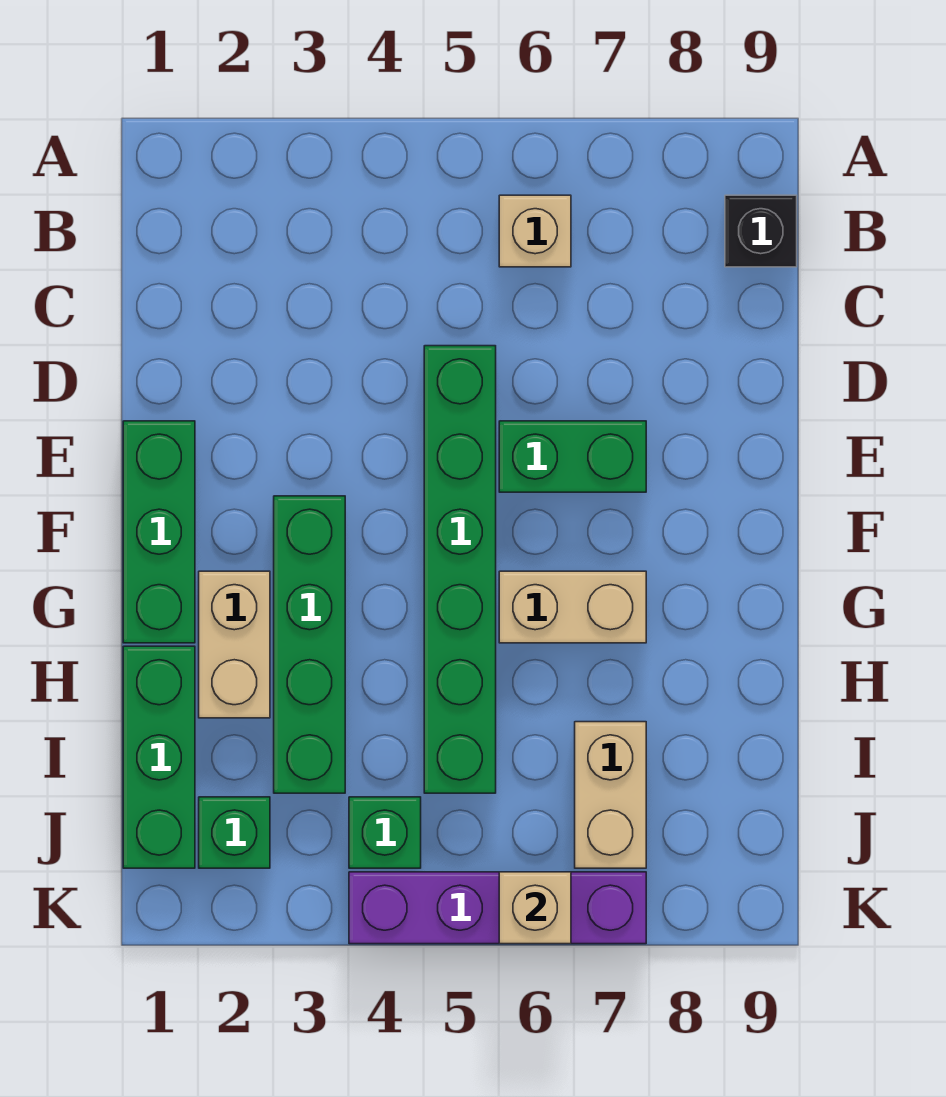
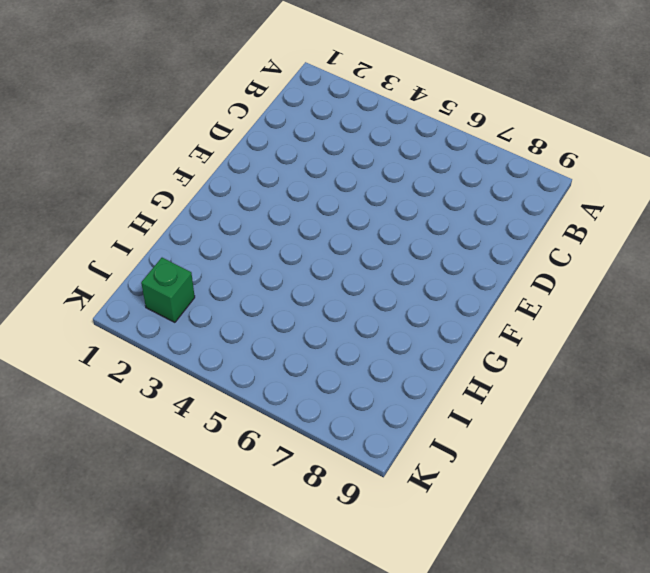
none -> tan brick B6 level 1
none -> black brick B9 level 1
none -> green brick D5:I5 level 1

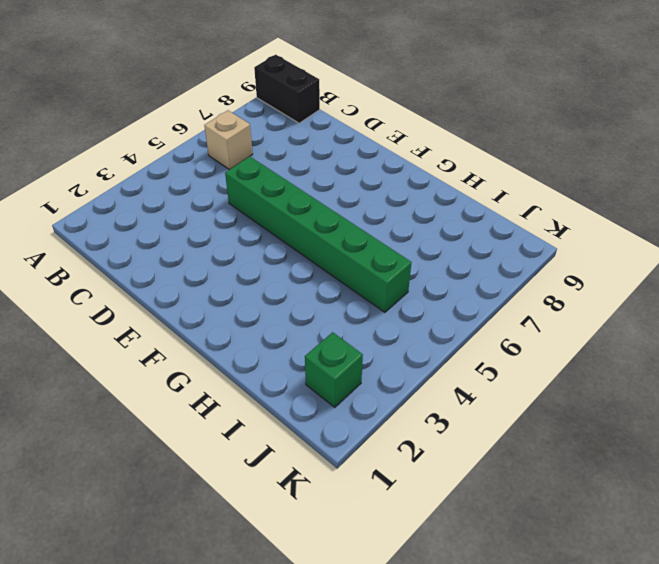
black brick A9:B9 level 1 -> black brick B9 level 1
none -> green brick E1:G1 level 1
none -> green brick E6:E7 level 1
none -> green brick F3:I3 level 1

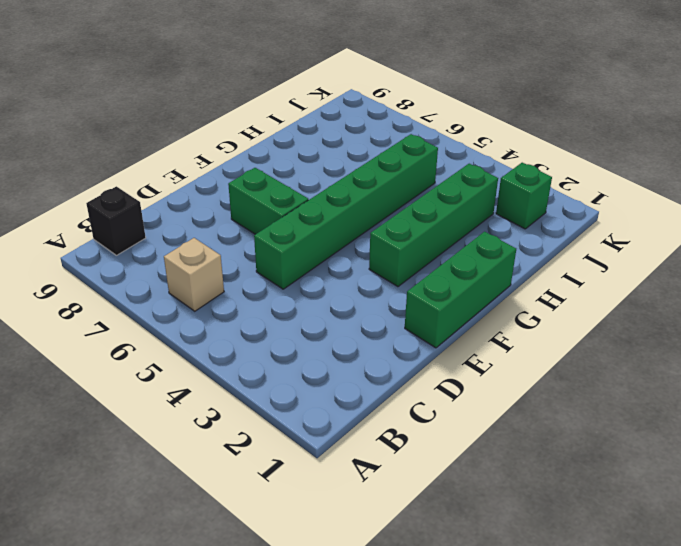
none -> tan brick G2:H2 level 1
none -> tan brick G6:G7 level 1
none -> green brick H1:J1 level 1

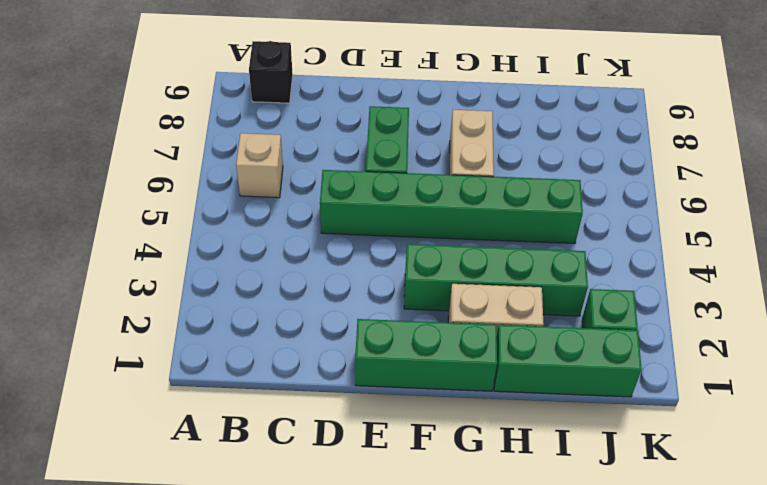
none -> tan brick I7:J7 level 1
none -> green brick J4 level 1
none -> purple brick K4:K7 level 1

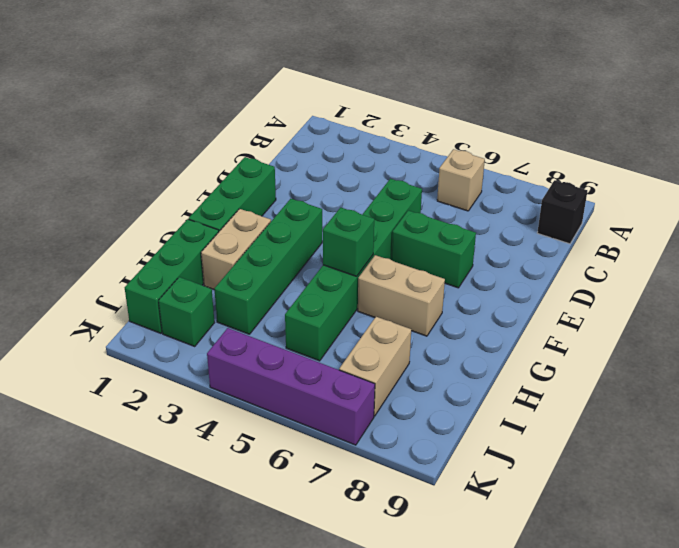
green brick G5 level 2 -> green brick J4 level 1
none -> tan brick K6 level 2

